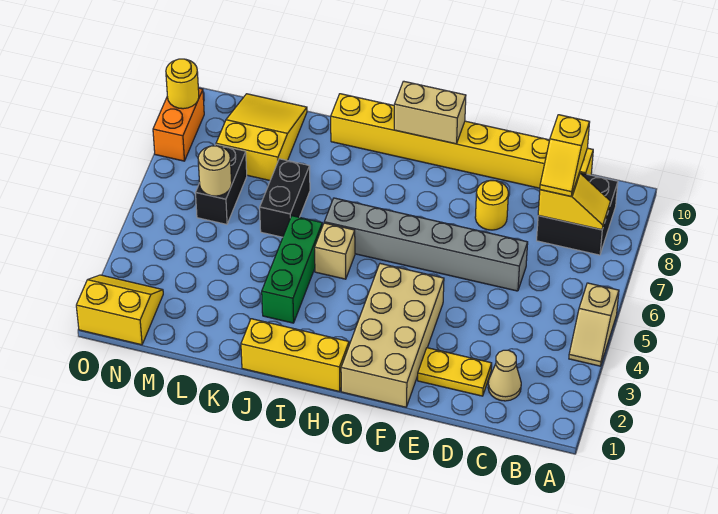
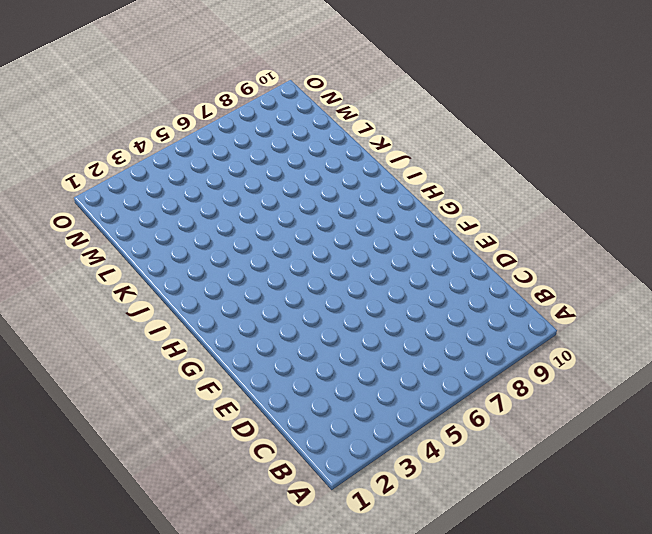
none -> tan slope A4:A5 level 1 top 5
none -> black brick B8:C9 level 1
none -> tan cone C2 level 1

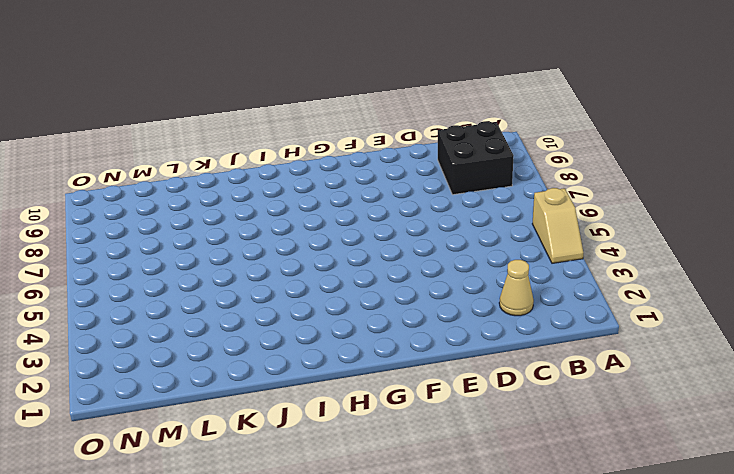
none -> yellow brick C10:J10 level 1
none -> yellow plate D2:E2 level 1
none -> grey brick D6:I6 level 1

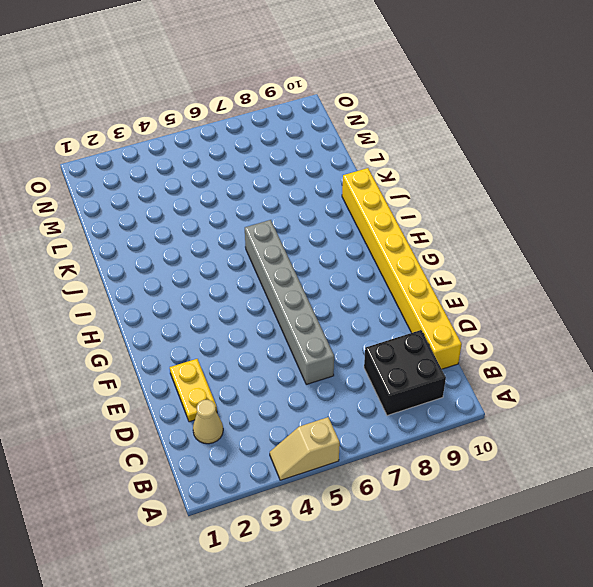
none -> yellow round brick E8 level 1
none -> tan brick F1:G4 level 1
none -> yellow brick H1:J1 level 1

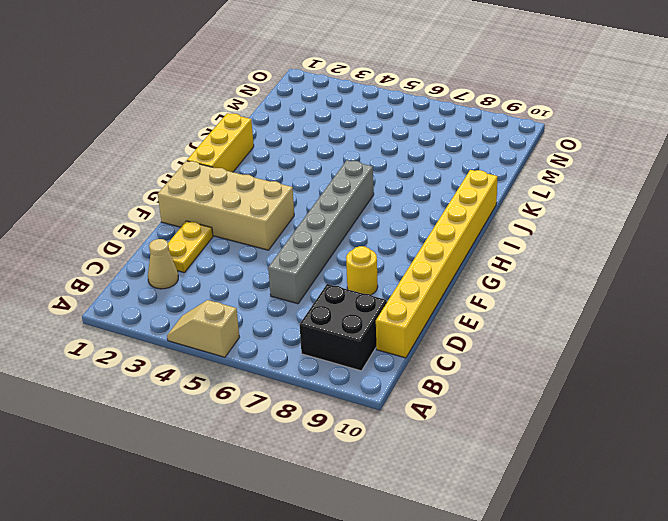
none -> tan brick I5 level 1
none -> green brick J3:J5 level 1
none -> black brick K6:K7 level 1

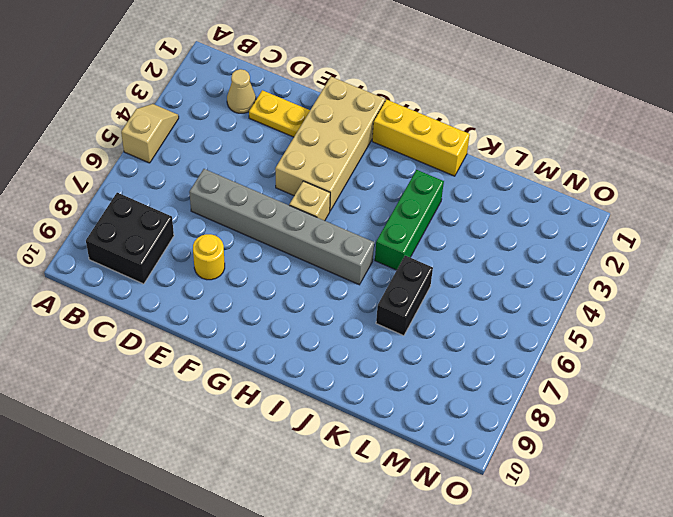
tan brick G5 level 1 -> tan brick I5 level 1
none -> yellow brick C10:J10 level 1
none -> yellow slope L8:M10 level 1 top 8
none -> black brick M6:M7 level 1

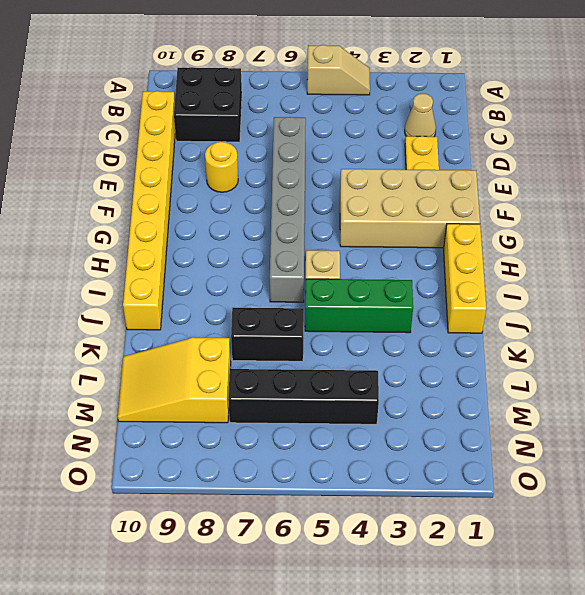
black brick M4:M7 level 1 -> black brick M6:M7 level 1
none -> yellow slope N1:O2 level 1 top 1
none -> orange brick O8:O9 level 1
none -> yellow slope B8:C8 level 2 top C

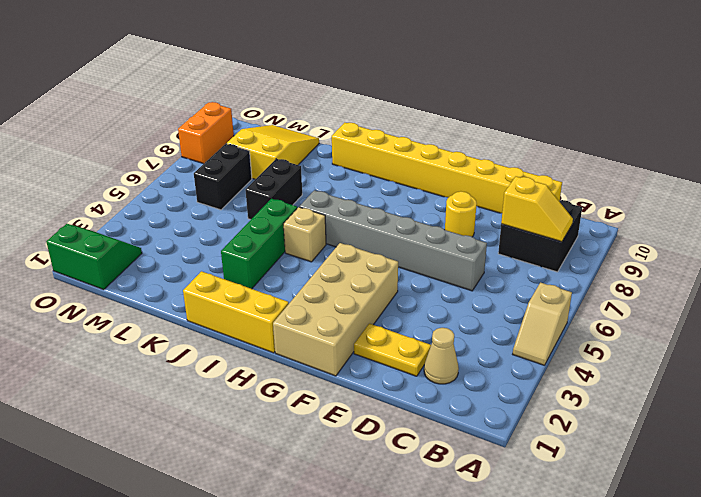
green slope N1:O2 level 1 top 1 -> yellow slope N1:O2 level 1 top 1
none -> tan brick G10:H10 level 2
none -> tan round brick M6 level 2
none -> yellow round brick O9 level 2

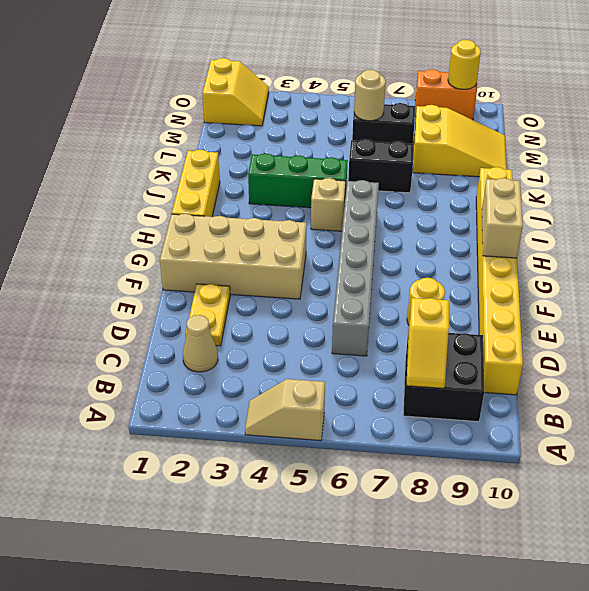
none -> yellow slope C8:C9 level 3 top 9

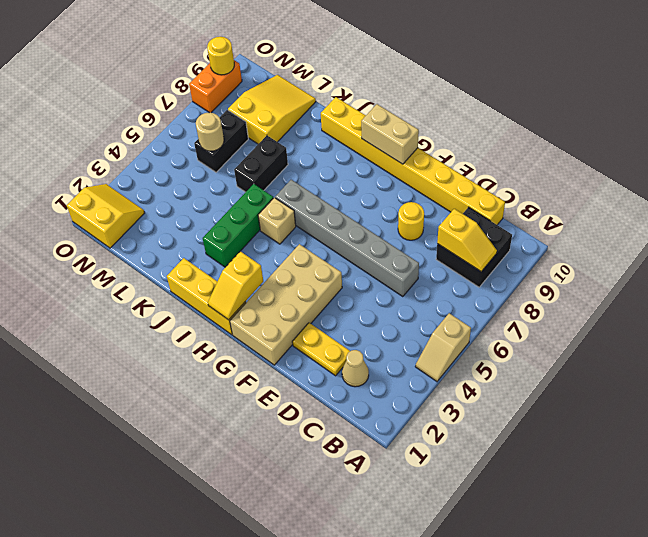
yellow slope H1:H2 level 2 top 2 -> yellow slope C8:C9 level 3 top 9

